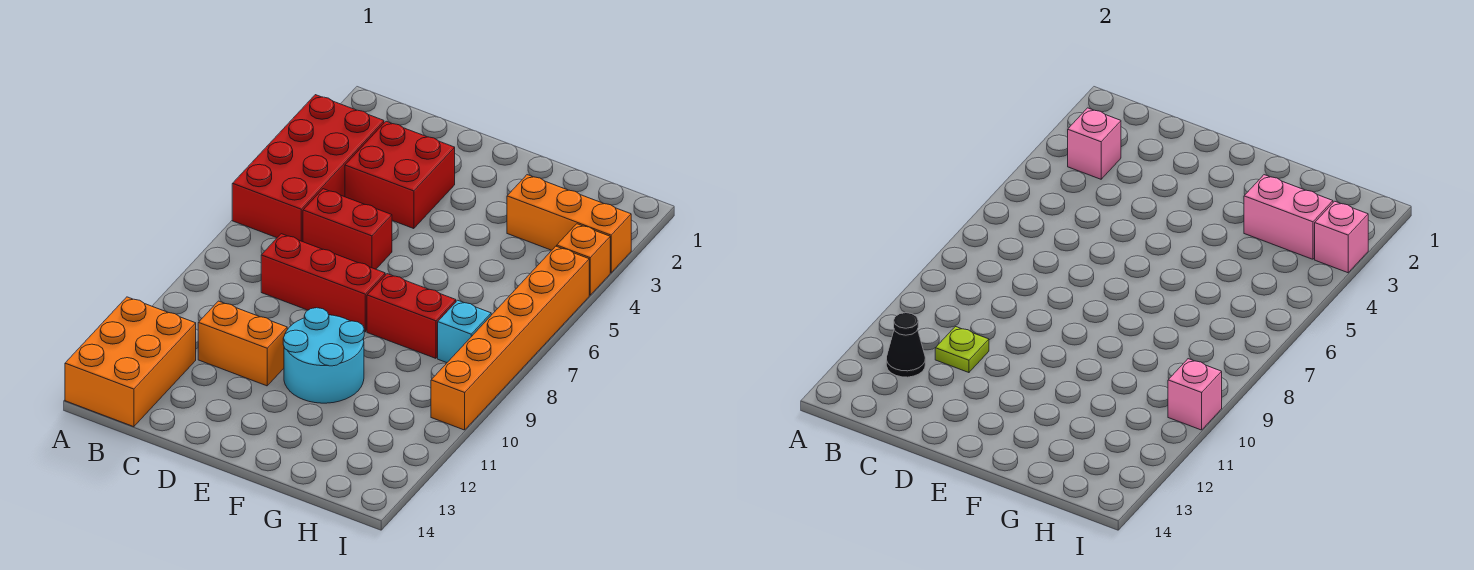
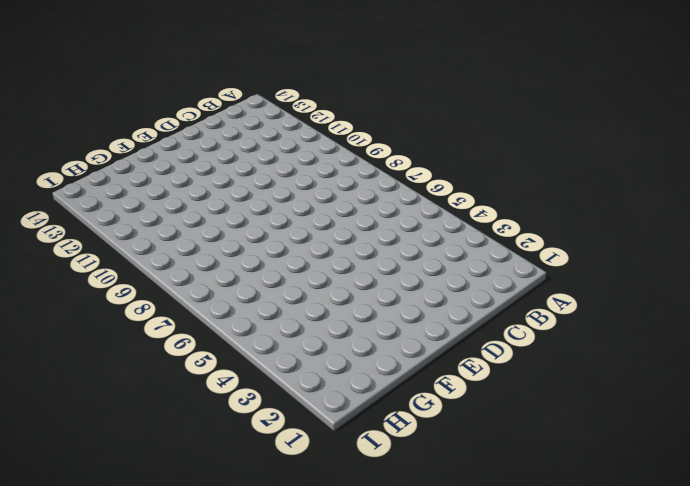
none -> red brick A3:B6 level 1
none -> orange brick A12:B14 level 1
none -> red brick C3:D4 level 1

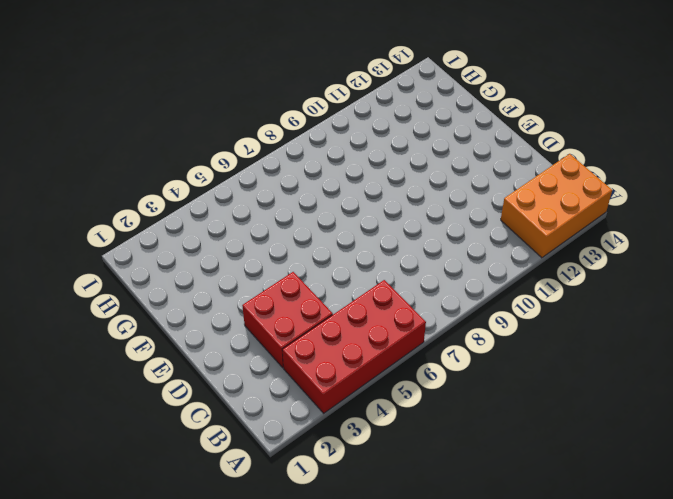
none -> red brick C6:D6 level 1
none -> red brick C8:E8 level 1
none -> orange brick C11:D11 level 1

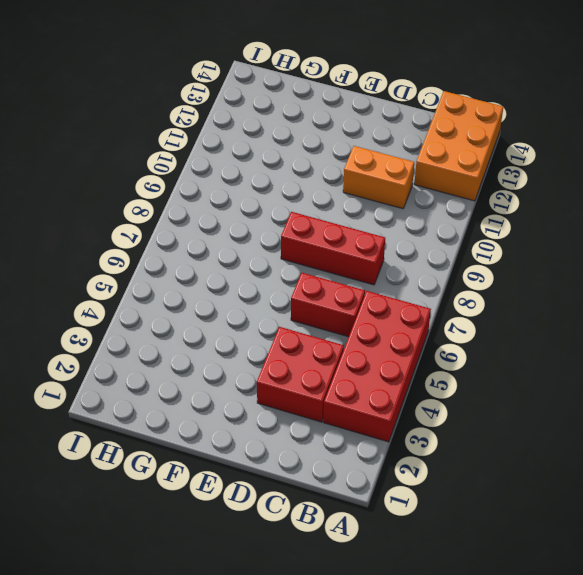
none -> cyan round brick E10:F11 level 1
none -> red brick F8:G8 level 1
none -> orange brick G3:I3 level 1

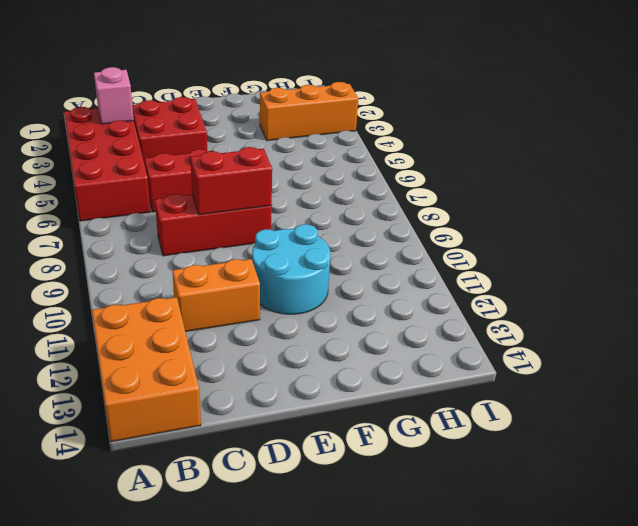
red brick D8:E8 level 2 -> red brick F8:G8 level 1
none -> cyan brick H8 level 1
none -> orange brick I4 level 1
none -> orange brick I5:I10 level 1

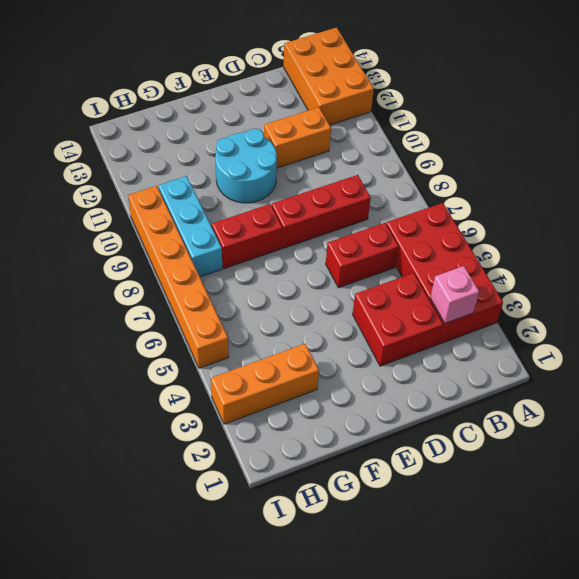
cyan brick H8:H10 level 1 -> cyan brick H8 level 1
none -> orange brick I4 level 1
none -> black cone B12 level 2
none -> lime plate C11 level 2

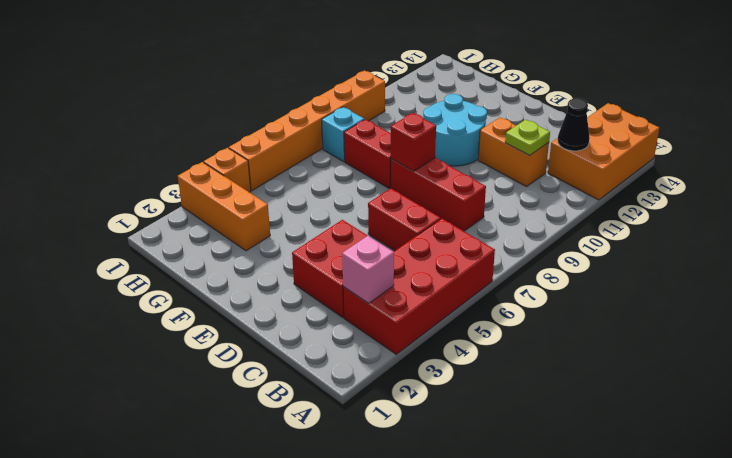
red brick E8 level 2 -> none
none -> pink brick G3:H3 level 2
none -> pink brick I3 level 2
none -> pink brick I10 level 2

